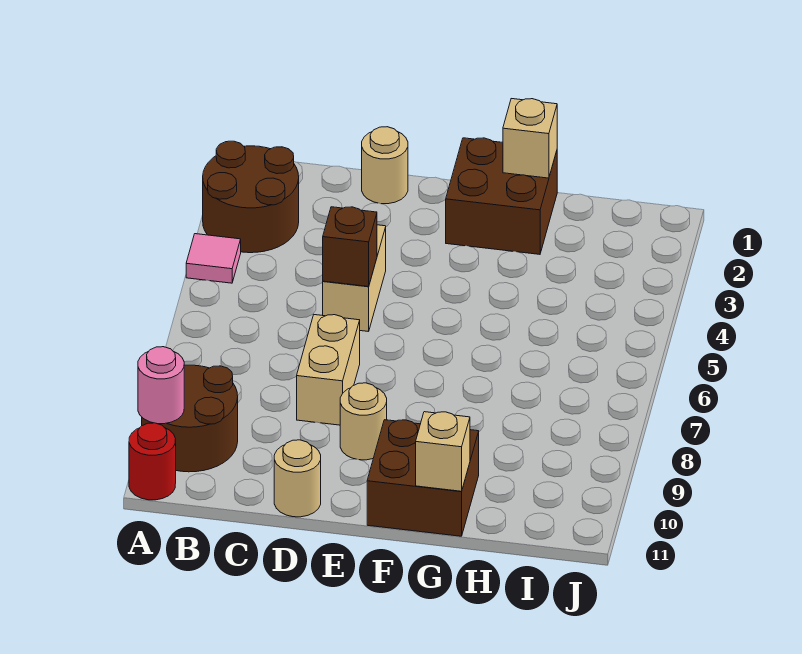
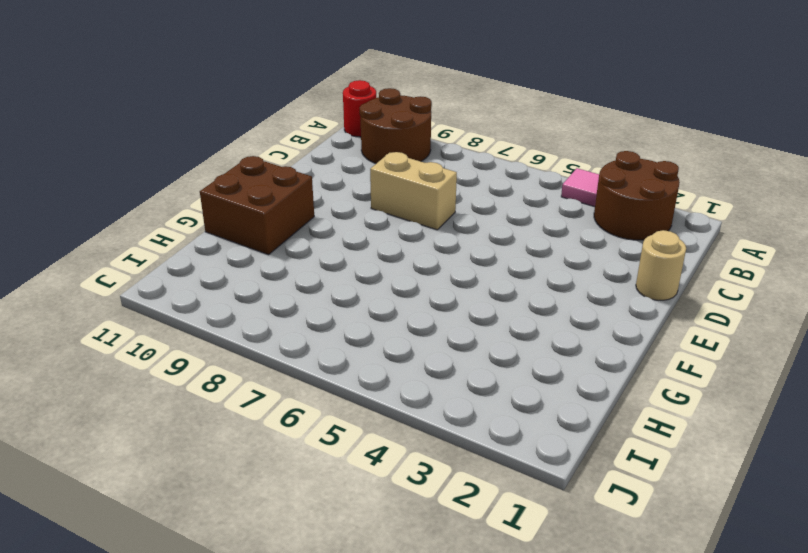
none -> tan brick D4:D5 level 1
none -> tan round brick D11 level 1
none -> tan round brick E9 level 1

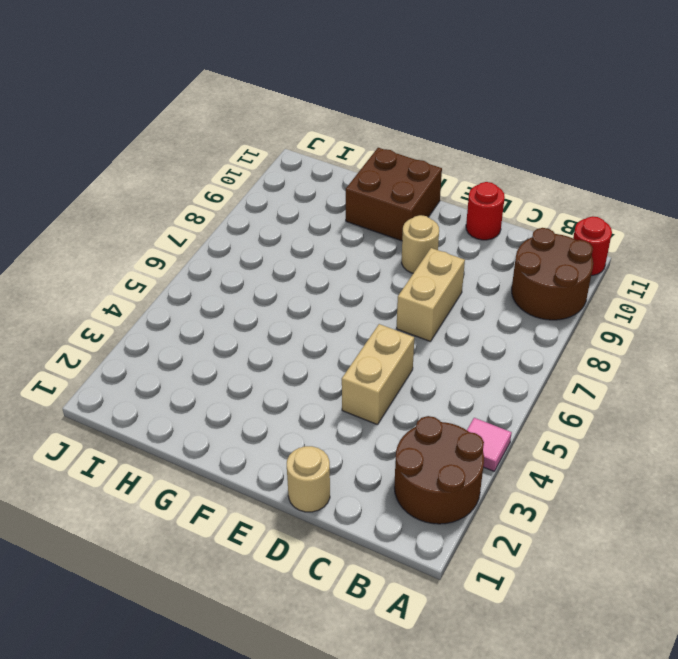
red round brick D11 level 1 -> tan round brick D11 level 1
none -> brown brick F1:G2 level 1
none -> pink round brick A10 level 2
none -> brown brick D5 level 2

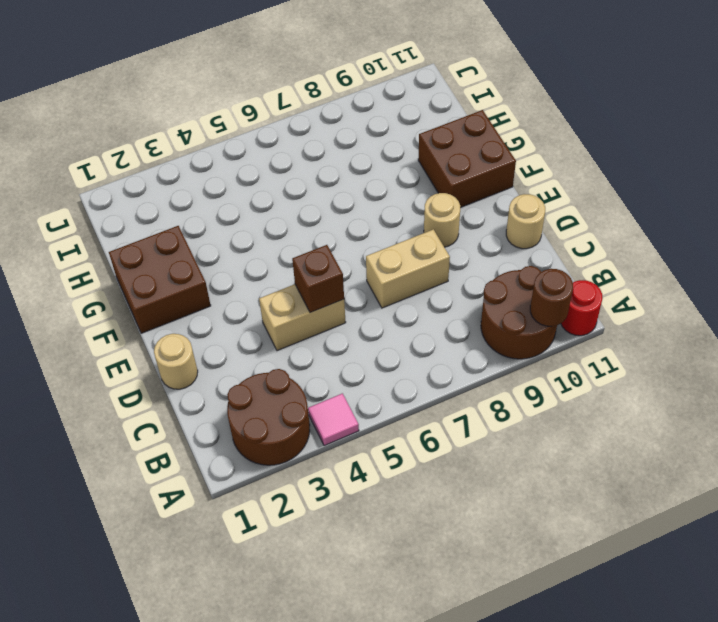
brown round brick A10 level 2 -> pink round brick A10 level 2
none -> tan brick G1 level 2
none -> tan brick G11 level 2

